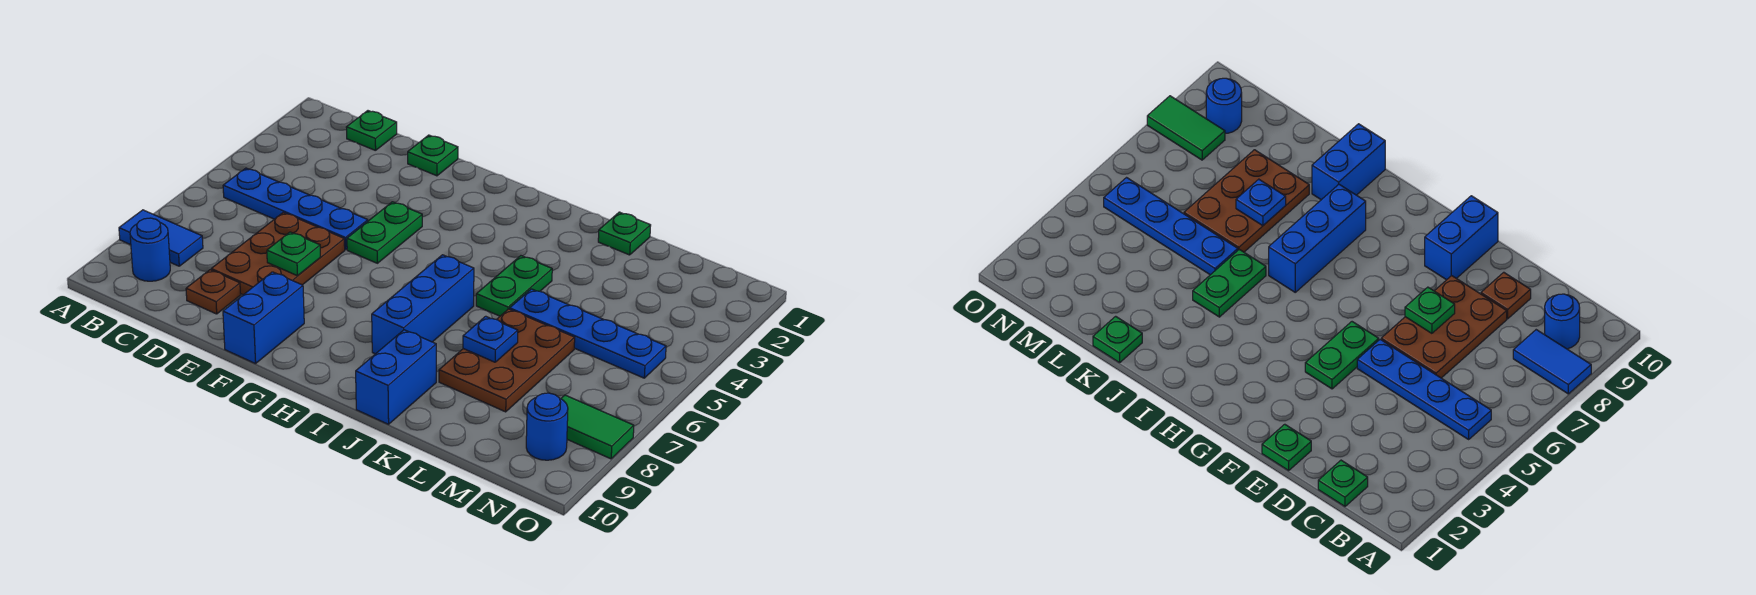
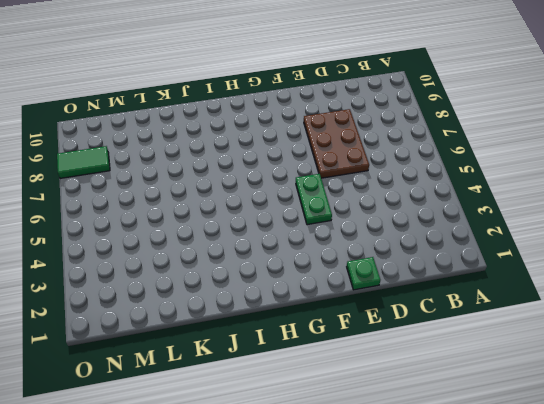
none -> blue tile A8:B8 level 1
none -> blue plate B5:E5 level 1
none -> blue round brick B9 level 1

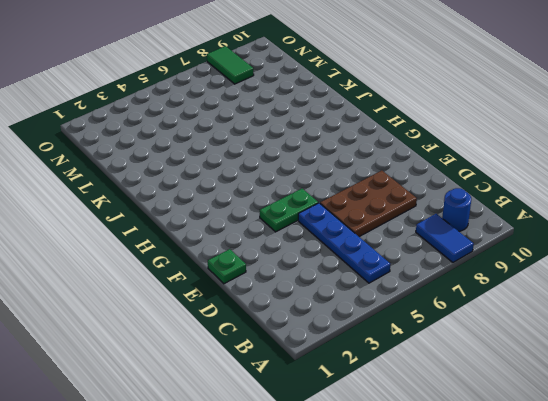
none -> green plate C1 level 1
none -> brown plate D9 level 1
none -> blue brick F9:F10 level 1

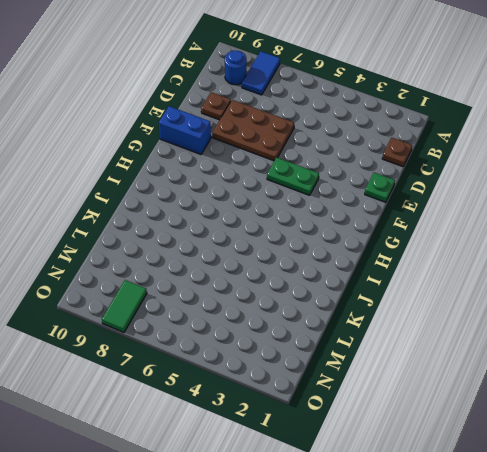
brown plate C1 level 1 -> green plate C1 level 1
none -> blue plate B5:E5 level 1
none -> blue brick I6:I8 level 1
none -> green plate J4:J5 level 1

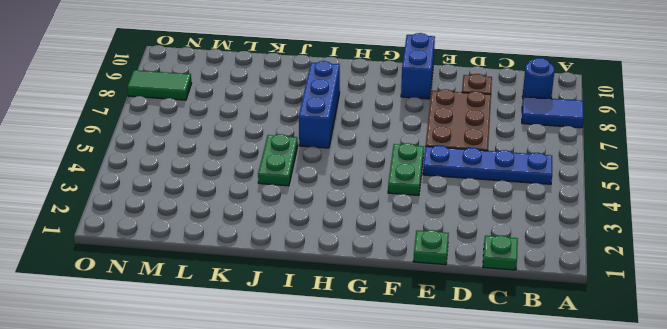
none -> blue brick J9:J10 level 1
none -> green plate K1 level 1
none -> blue plate K5:N5 level 1

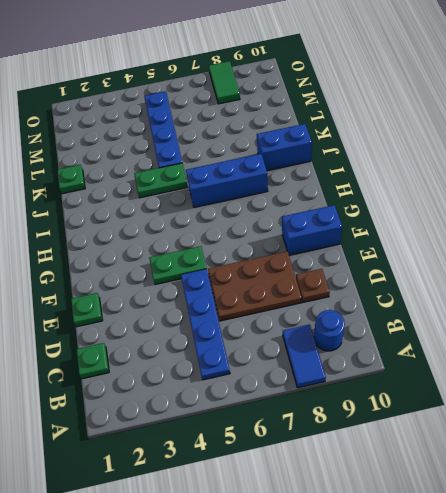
none -> brown plate K6:L8 level 1
none -> blue round brick N9 level 1
none -> green plate E7 level 2

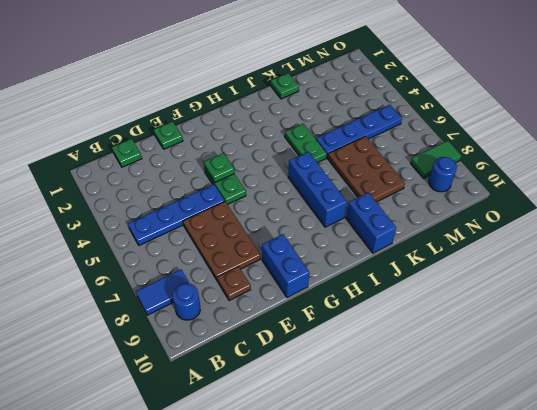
green plate F4 level 2 -> green plate E7 level 2
none -> blue plate K7 level 2

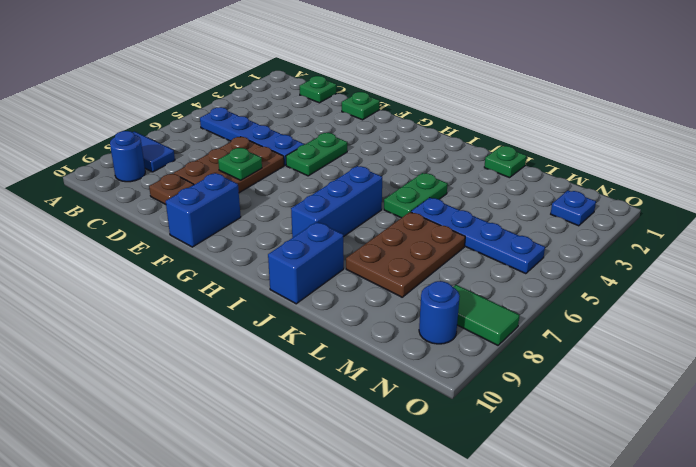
blue plate N2 level 1 -> blue plate K7 level 2

